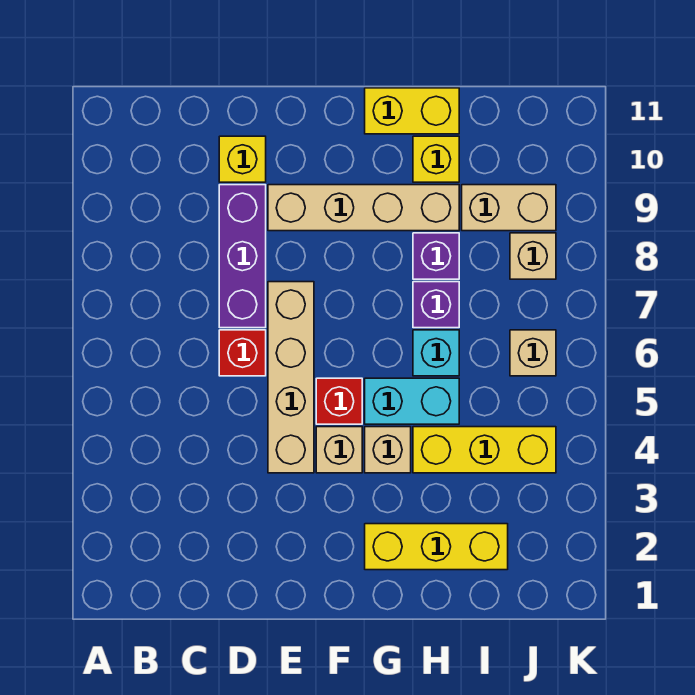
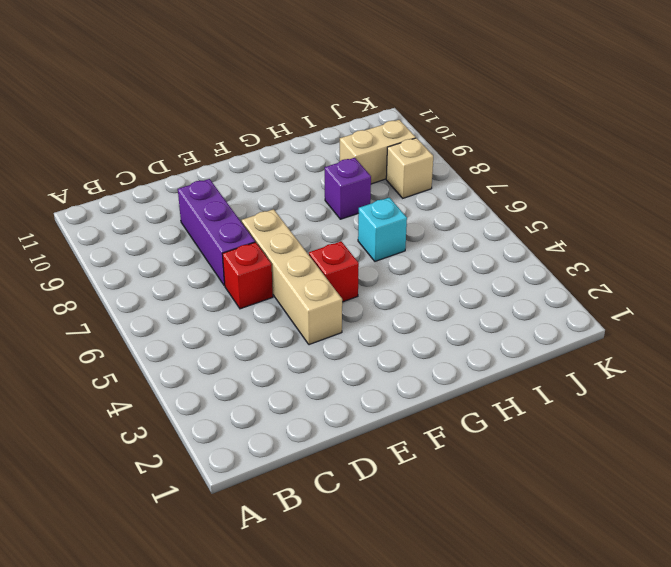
none -> yellow brick D10 level 1
none -> tan brick E9:H9 level 1
none -> tan brick F4 level 1

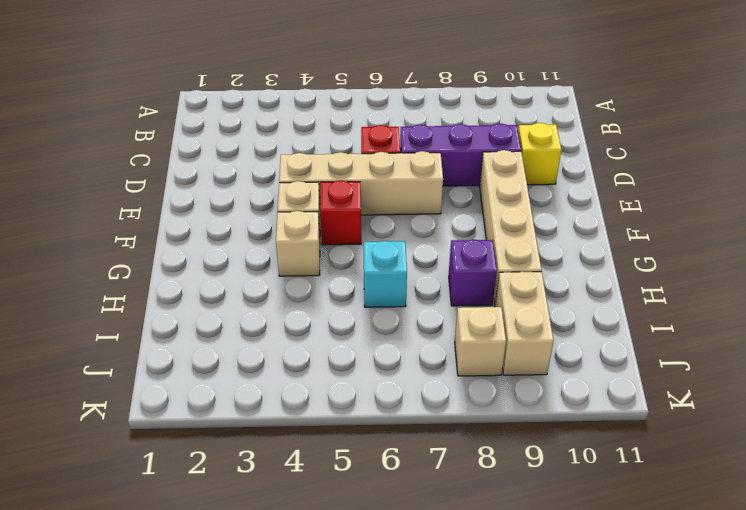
none -> yellow brick G2:I2 level 1
none -> cyan brick G5:H5 level 1
none -> yellow brick G11:H11 level 1

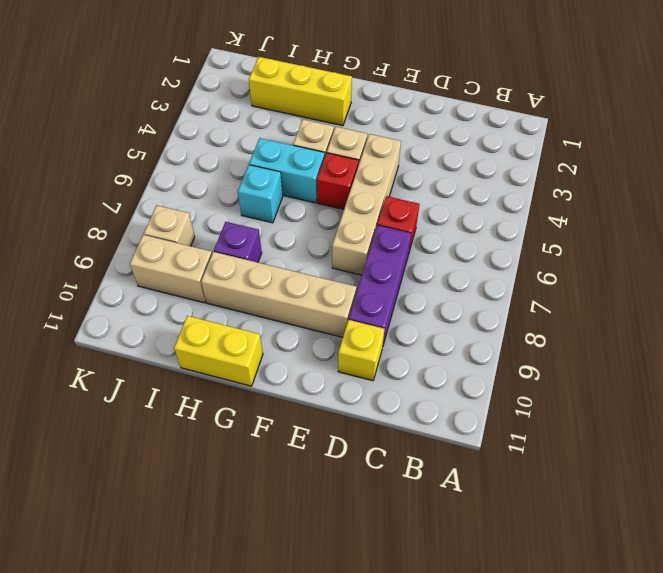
none -> yellow brick H4:J4 level 1
none -> purple brick H7 level 1
none -> yellow brick H10 level 1

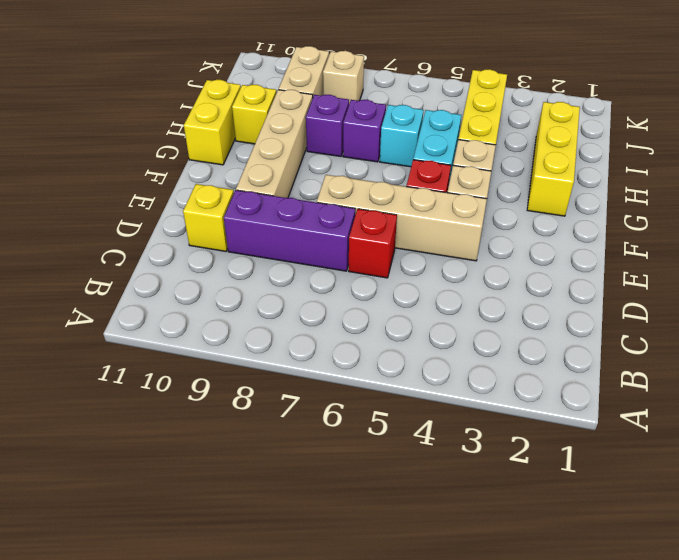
none -> tan brick J6 level 1

